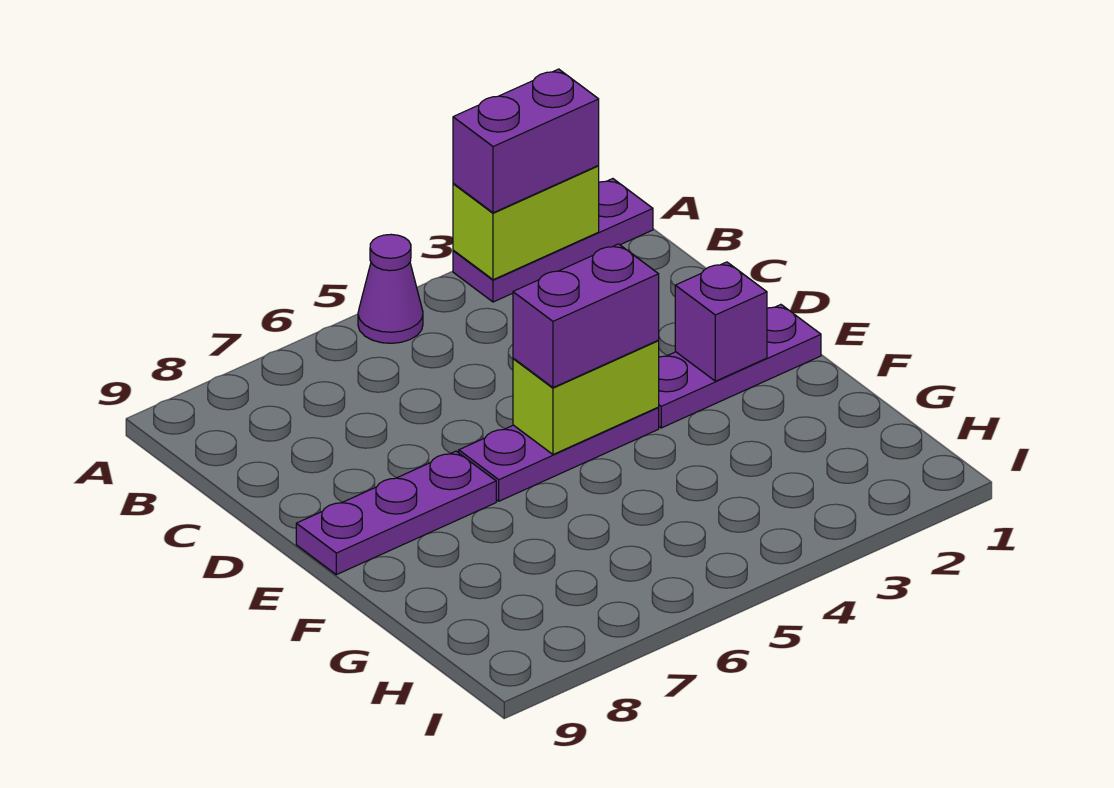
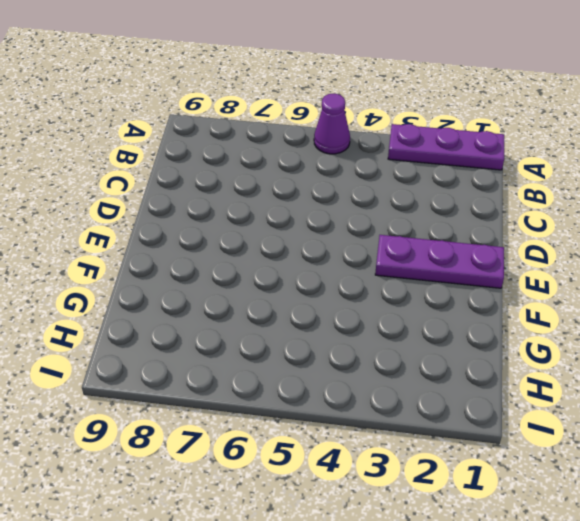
none -> purple plate E4:E6 level 1
none -> purple plate E7:E9 level 1

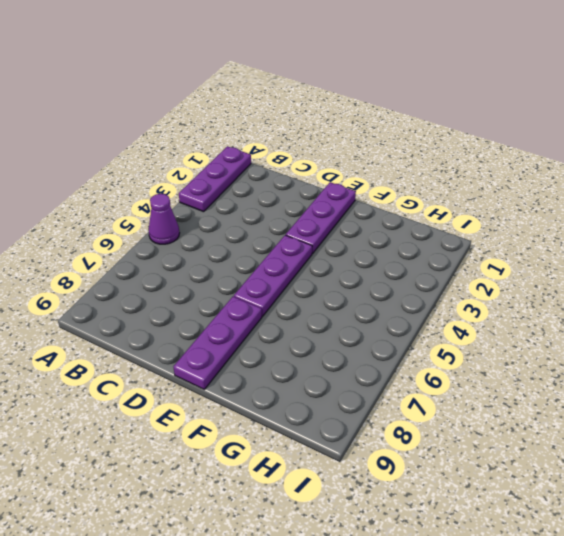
none -> lime brick A2:A3 level 2
none -> purple brick E2 level 2

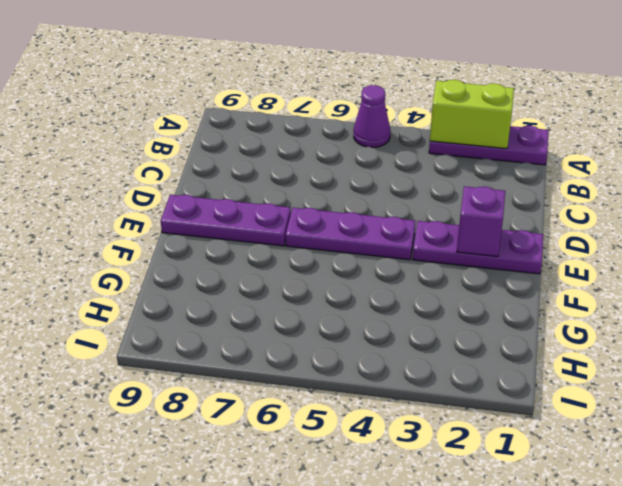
none -> lime brick E4:E5 level 2
none -> purple brick A2:A3 level 3

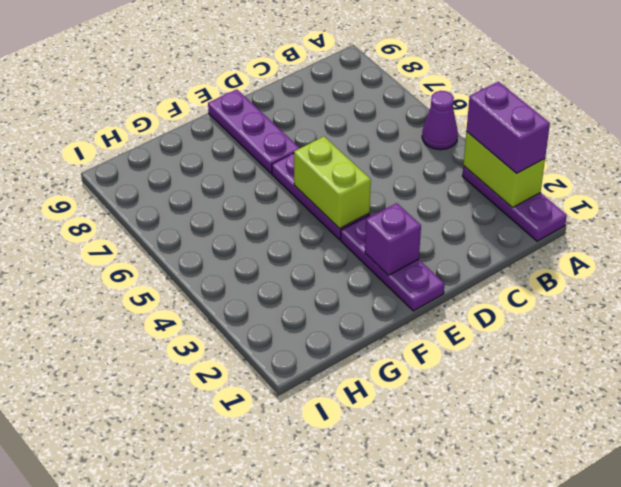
none -> purple brick E4:E5 level 3

